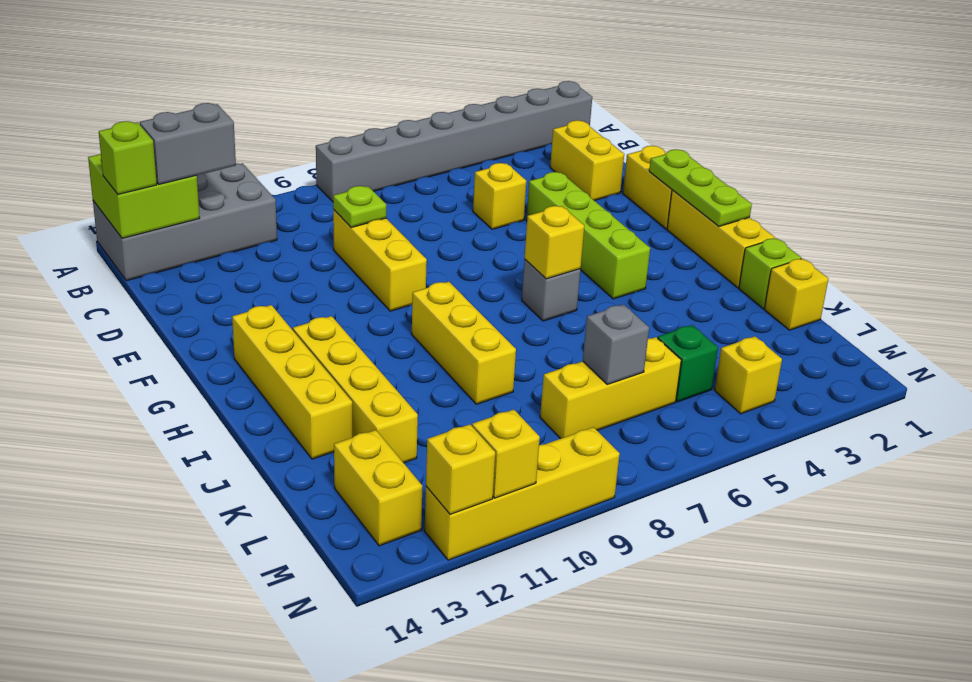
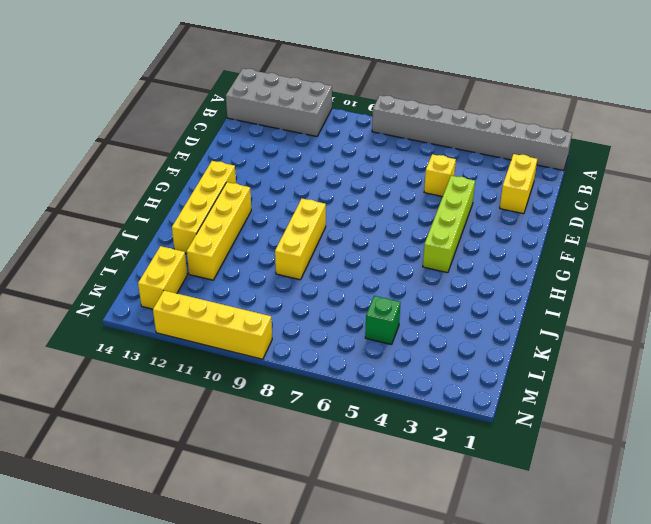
none -> yellow brick D9:F9 level 1
none -> yellow brick E1:F1 level 1
none -> yellow brick G1:I1 level 1

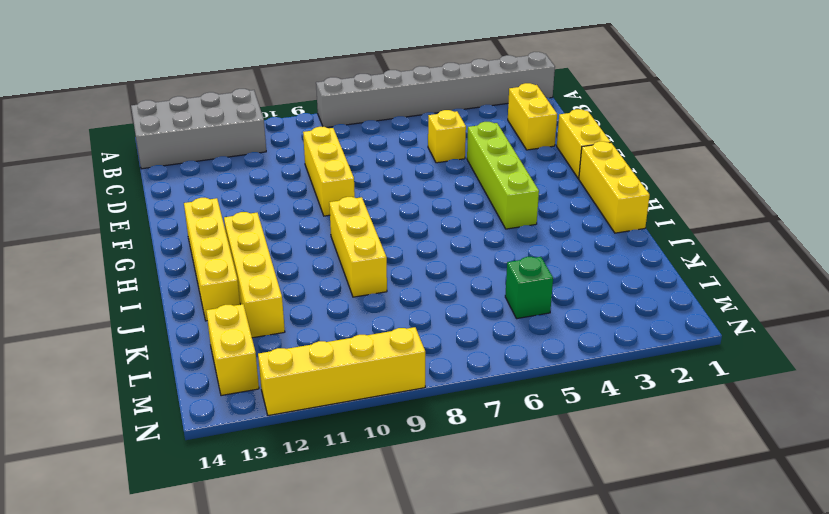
none -> grey brick H6 level 1
none -> lime brick J1 level 1
none -> yellow brick K1 level 1

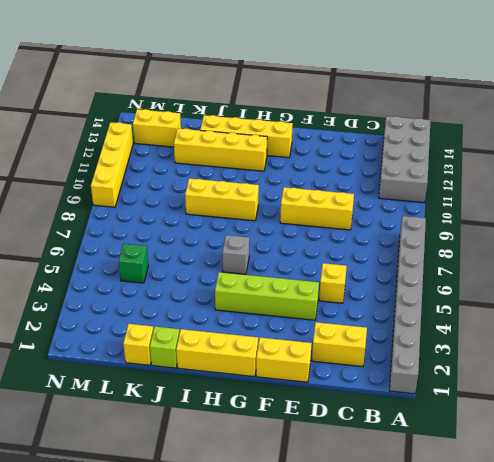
none -> yellow brick L6:L8 level 1
none -> yellow brick M4 level 1
none -> lime brick A13:B14 level 2

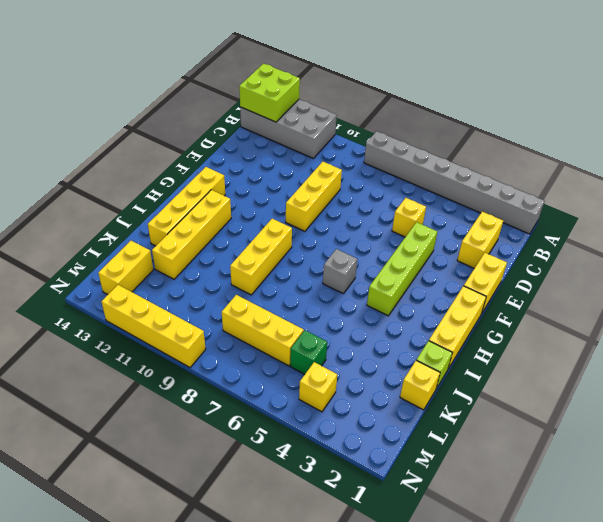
none -> lime plate D9 level 2
none -> lime plate F1:H1 level 2
none -> yellow brick H6 level 2

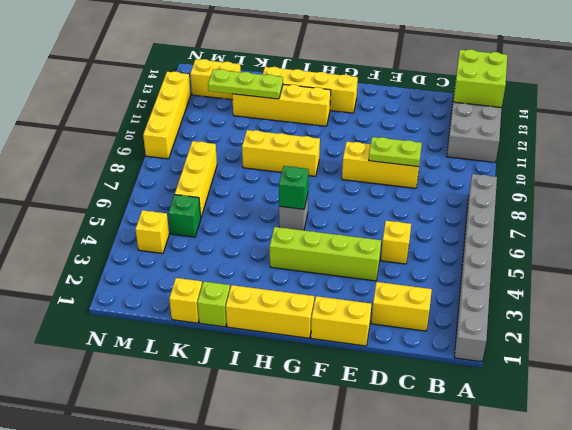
lime plate D9:E9 level 2 -> lime plate D9 level 2
green brick H6 level 2 -> yellow brick H6 level 2
lime plate J12:L12 level 2 -> lime plate F1:H1 level 2
none -> grey brick L7 level 2
none -> yellow brick N11 level 2
none -> yellow brick N12 level 2

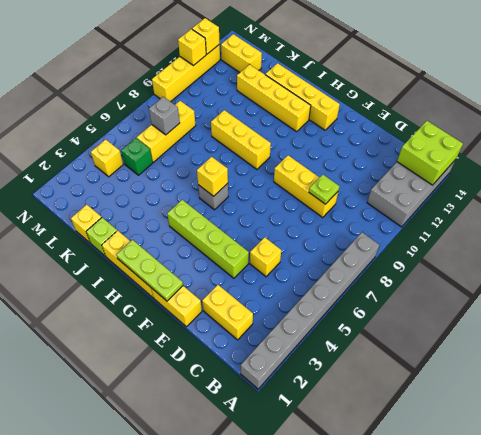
none -> grey brick B12:B13 level 3
none -> lime brick B14 level 3

